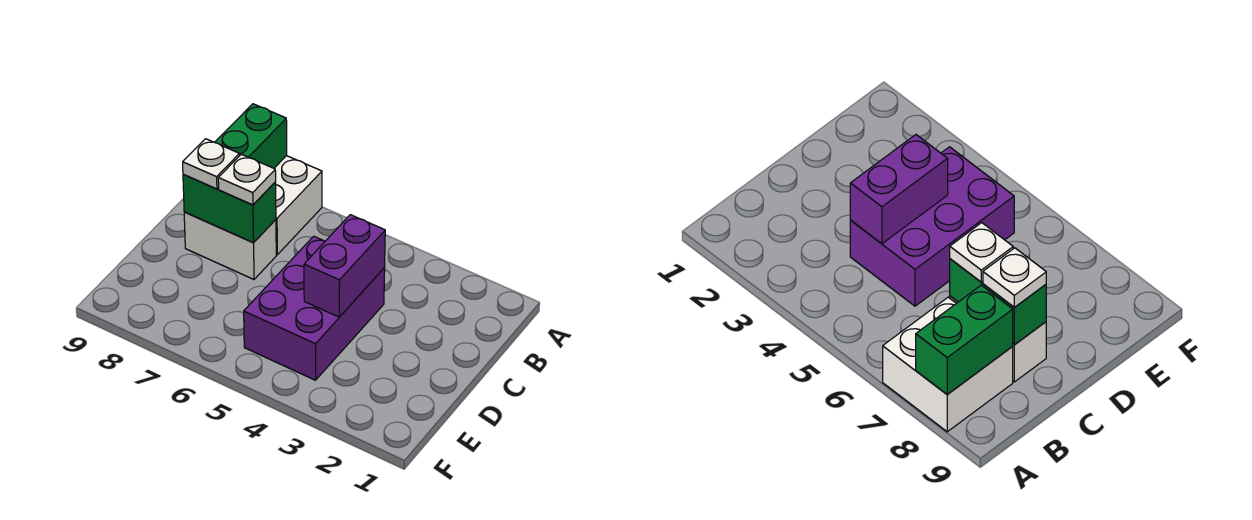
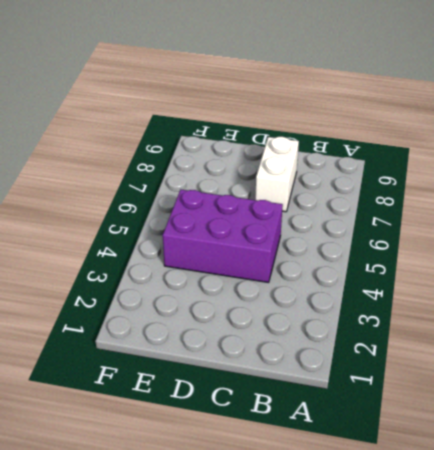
none -> white brick A7:B8 level 1
none -> green brick A8:B8 level 2

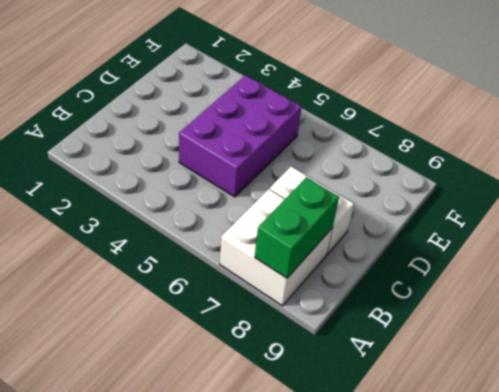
none -> purple brick C4:D4 level 2
none -> green brick C7:C8 level 2

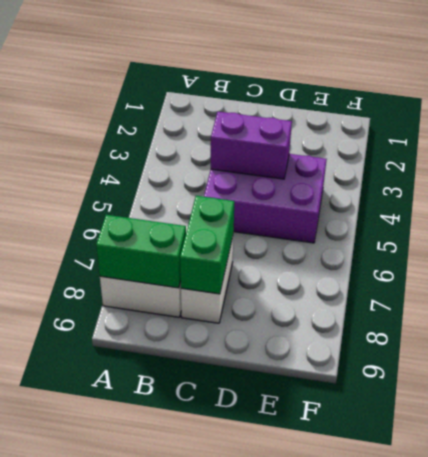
none -> white plate C7 level 3
none -> white plate C8 level 3

